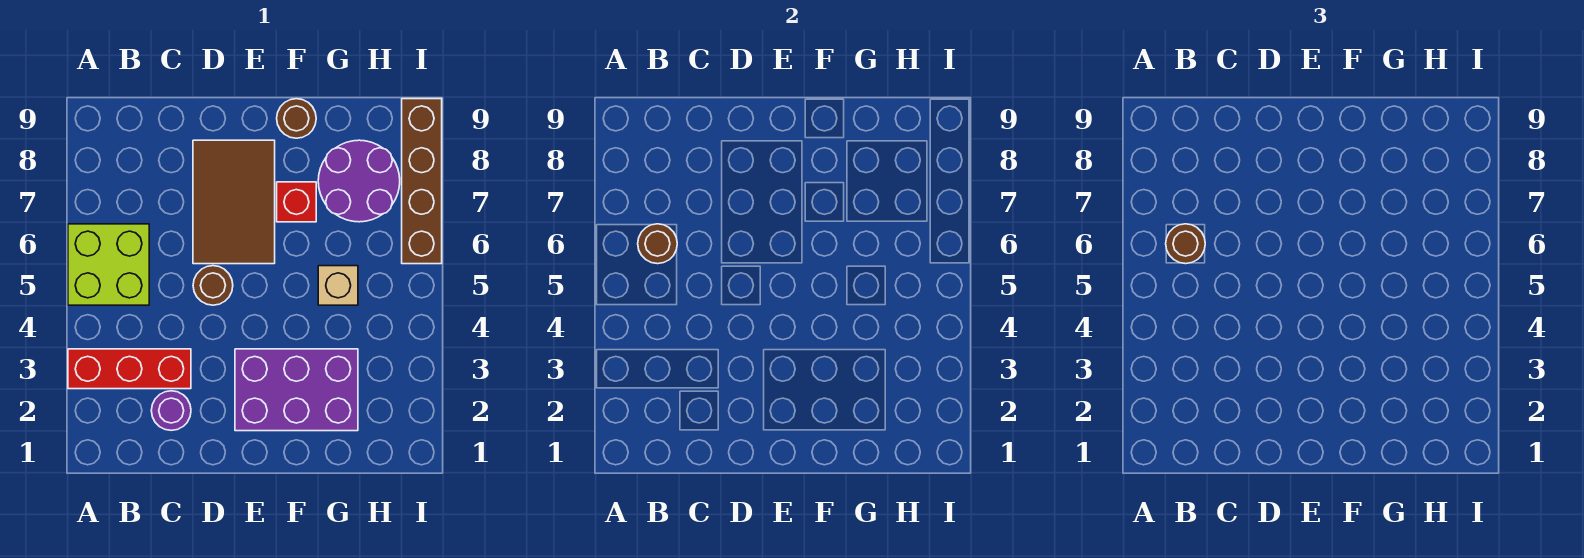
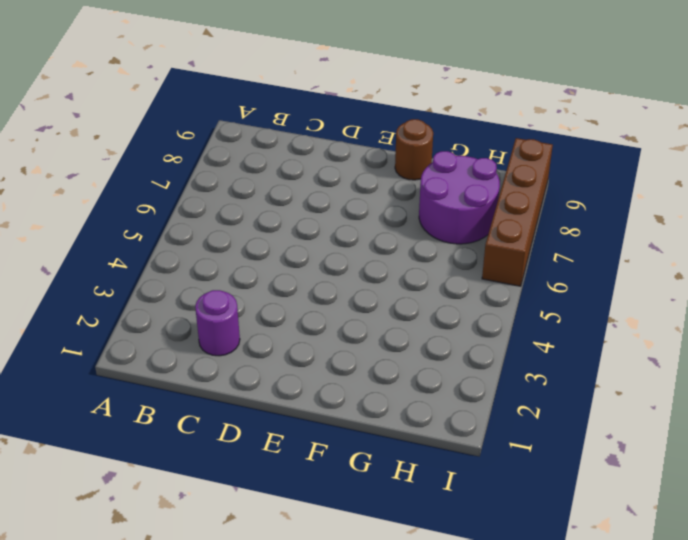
none -> red brick A3:C3 level 1
none -> lime brick A5:B6 level 1
none -> brown round brick D5 level 1

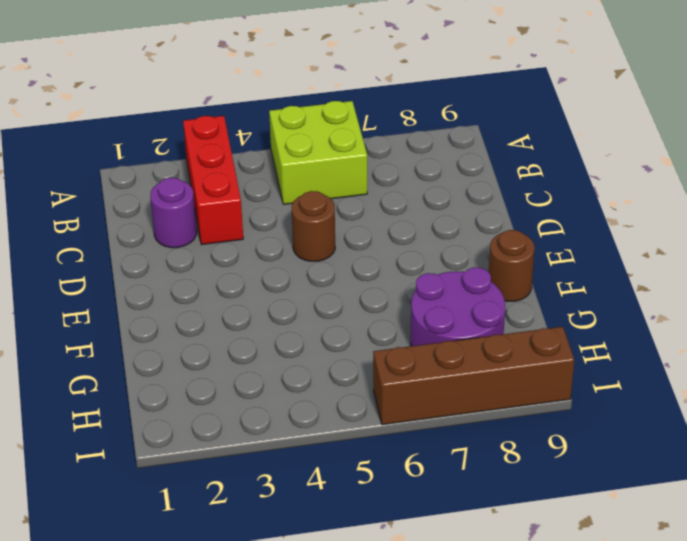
none -> brown tile D6:E8 level 1
none -> purple brick E2:G3 level 1
none -> red brick F7 level 1

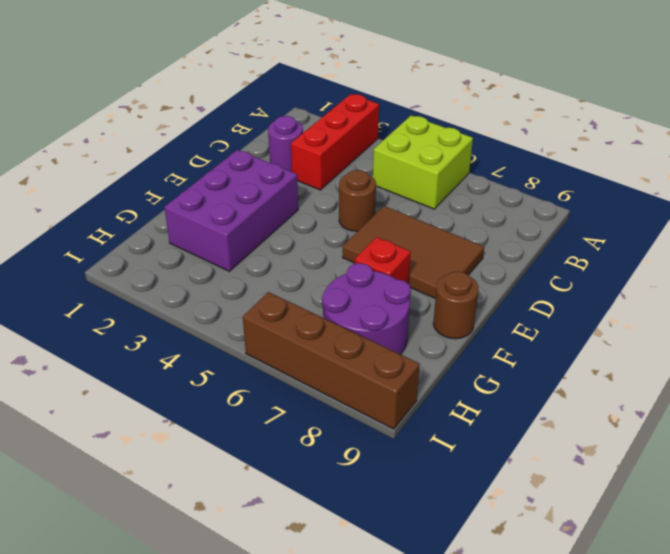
none -> tan brick G5 level 1
none -> brown round brick B6 level 2
none -> brown round brick B6 level 3

